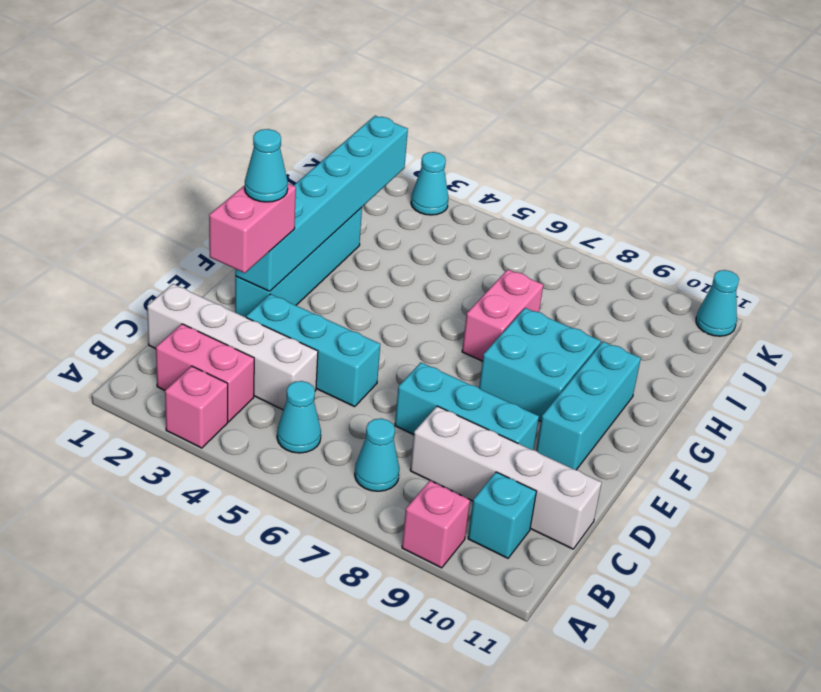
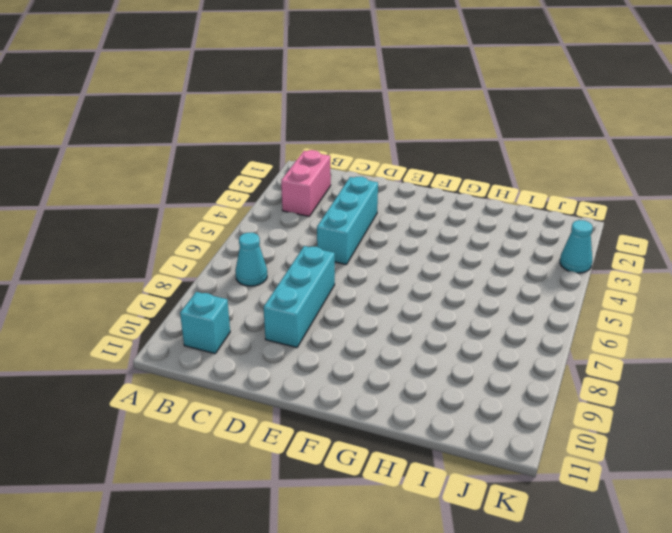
none -> pink brick A3 level 1
none -> pink brick A9 level 1
none -> cyan cone B5 level 1

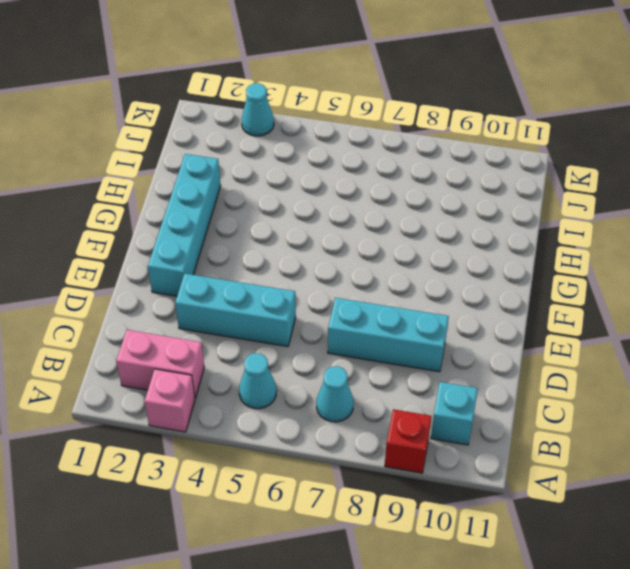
red brick A9 level 1 -> pink brick A9 level 1
none -> white brick C1:C4 level 1
none -> white brick C8:C11 level 1
none -> cyan brick E10:G10 level 1

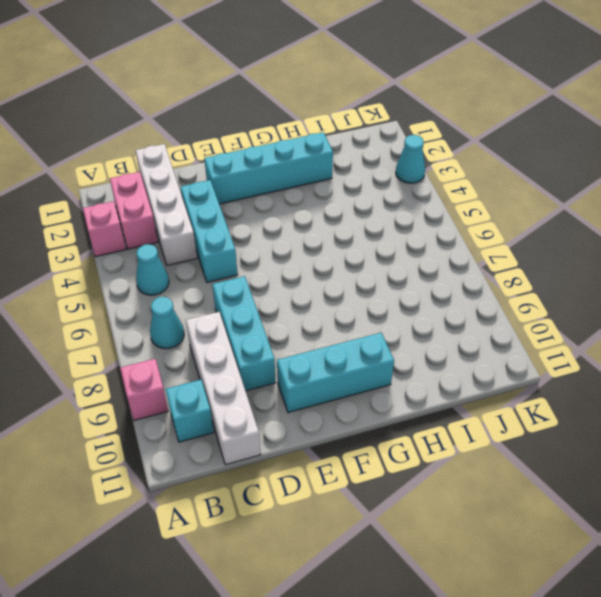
none -> cyan brick F8:G9 level 1
none -> pink brick G7:H7 level 1
none -> cyan cone K11 level 1

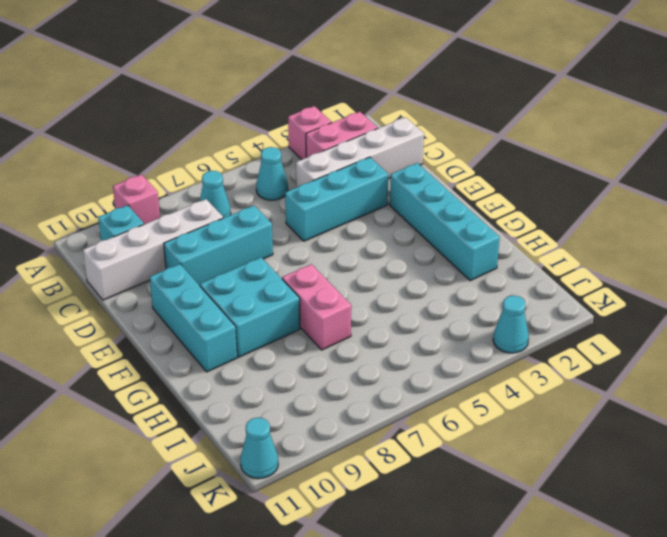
none -> cyan brick E2:J2 level 2
none -> pink brick D2:E2 level 3
none -> cyan cone E2 level 4

